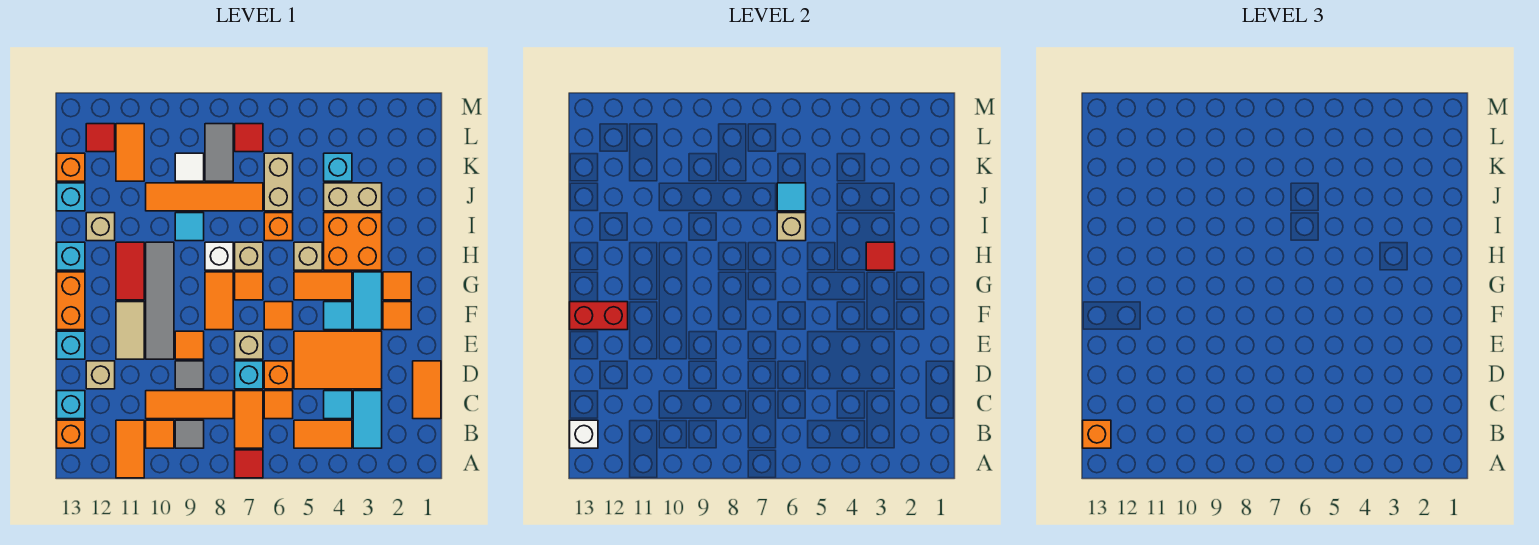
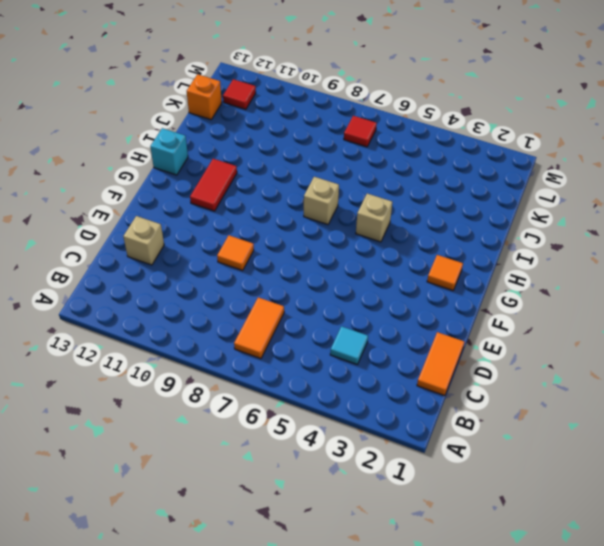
none -> red tile A7 level 1
none -> orange tile A11:B11 level 1
none -> cyan tile B3:C3 level 1
none -> orange tile B4:B5 level 1

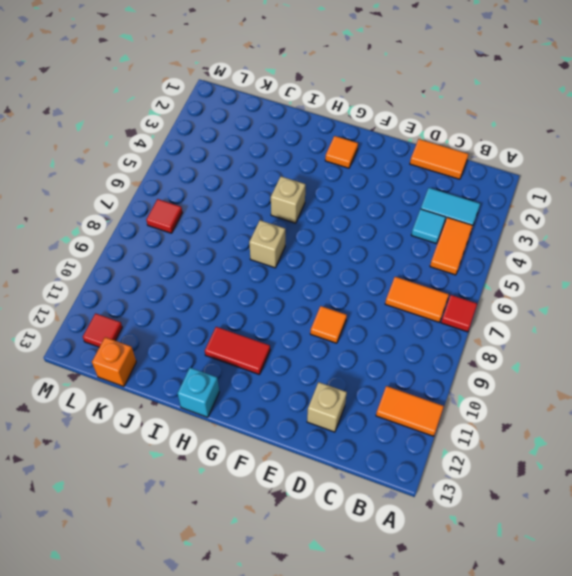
none -> grey tile B9 level 1
none -> orange tile B10 level 1
none -> orange brick B13 level 1
none -> orange tile C6 level 1

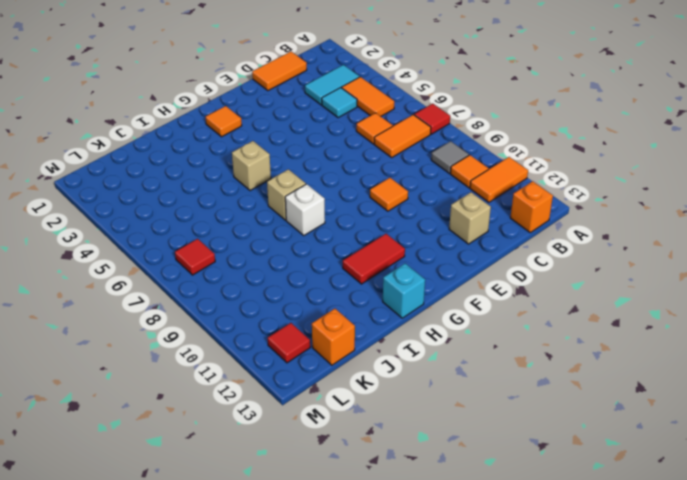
none -> orange tile C8:C10 level 1
none -> cyan brick C13 level 1
none -> orange tile D3:E5 level 1
none -> orange brick D6 level 1

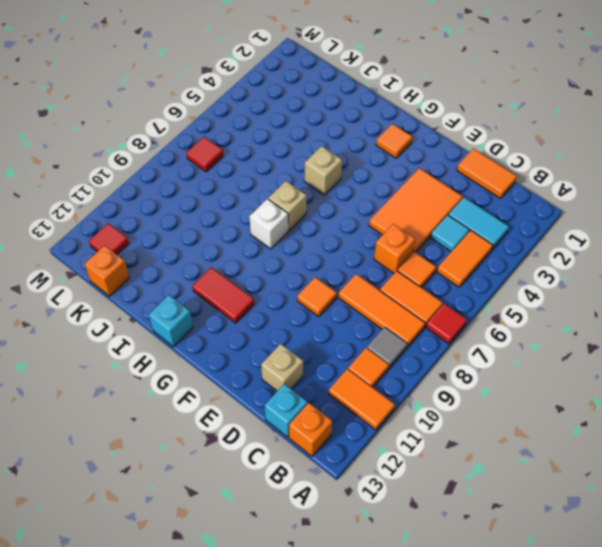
orange tile B8:D8 level 1 -> orange tile C8:C10 level 1
none -> cyan brick D7 level 1
none -> grey tile D9 level 1
none -> tan brick E7 level 1
none -> grey tile E10:H10 level 1

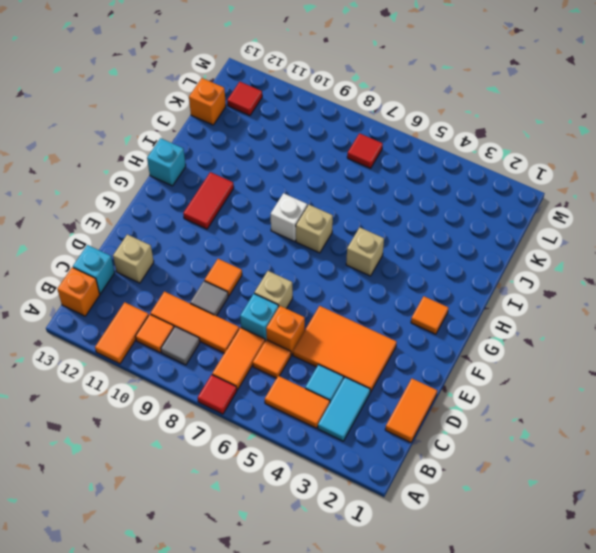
none -> grey tile E10:H10 level 1
none -> tan tile E11:F11 level 1
none -> cyan brick E13 level 1
none -> orange tile F2 level 1

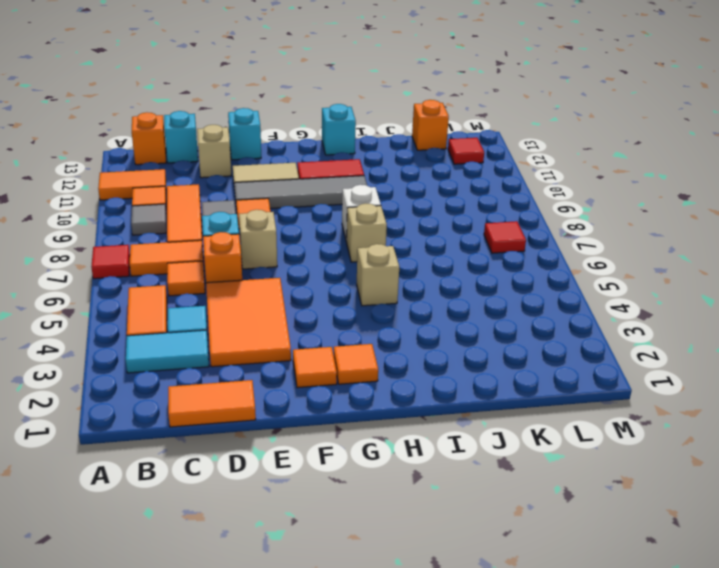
none -> cyan tile F3:G3 level 1
none -> cyan tile F4 level 1
none -> orange tile F6 level 1
none -> orange tile F8:G8 level 1

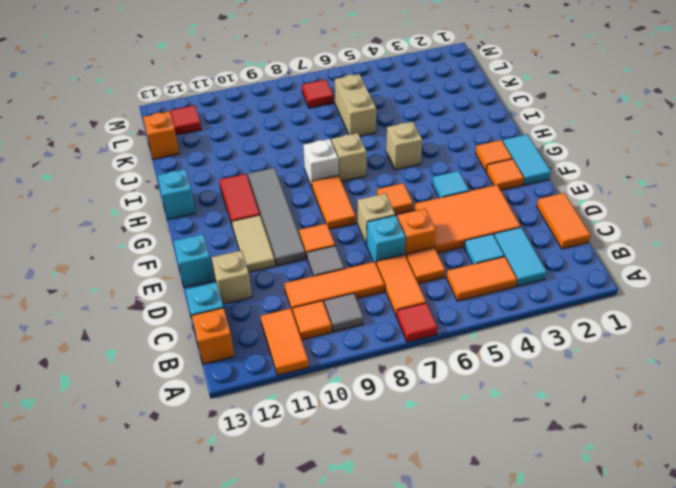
cyan tile F1:G1 level 1 -> cyan tile F3:G3 level 1
none -> orange brick F13:G13 level 1
none -> orange tile G4:G5 level 1
none -> orange tile G7 level 1
none -> orange brick H3:I4 level 1

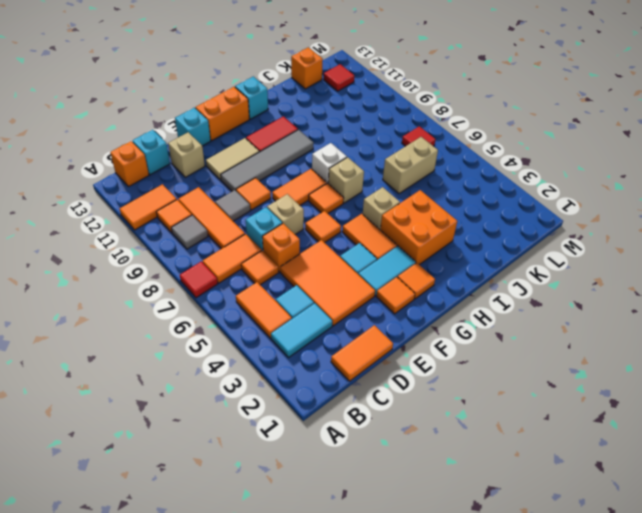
none -> orange brick I6 level 1
none -> cyan tile I9 level 1
none -> tan brick I12 level 1
none -> tan brick J3:J4 level 1

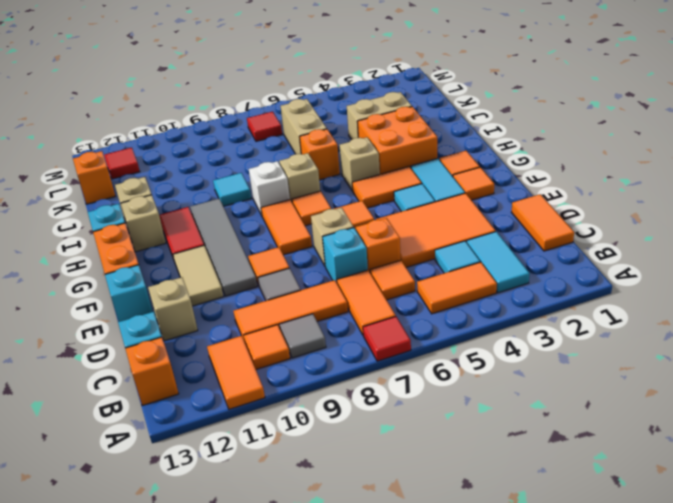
tan brick H12 level 1 -> tan brick I6 level 2
none -> orange tile J7:J10 level 1
none -> cyan brick J13 level 1
none -> cyan brick K4 level 1
none -> grey tile K8:L8 level 1

